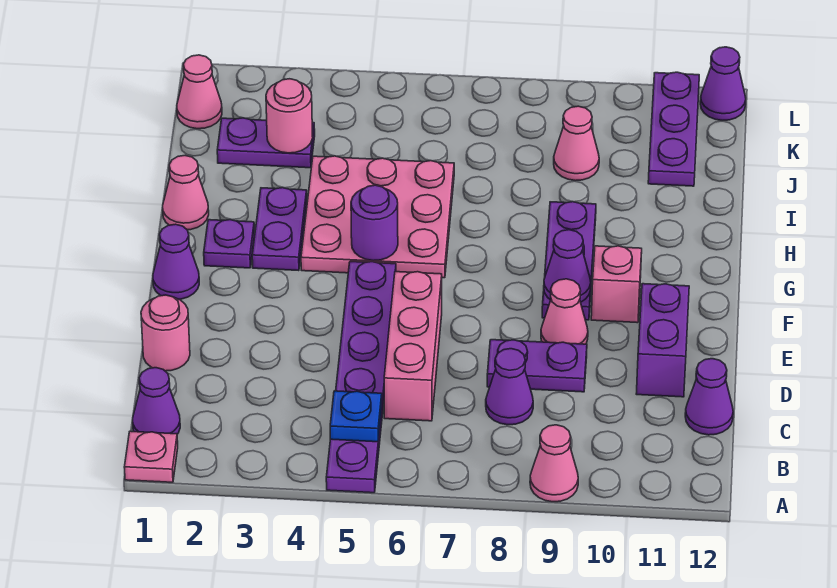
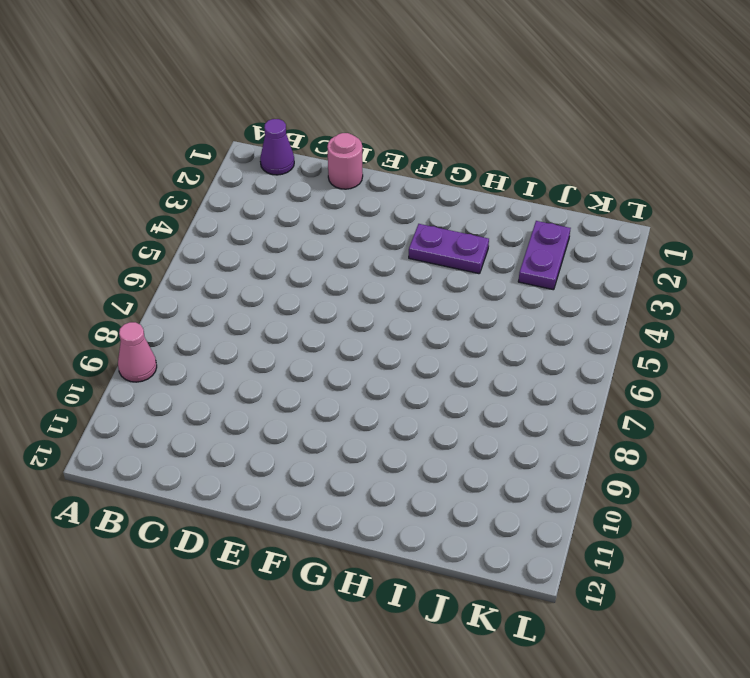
none -> pink plate A1 level 1
none -> purple plate A5:F5 level 1
none -> pink brick C6:E6 level 1

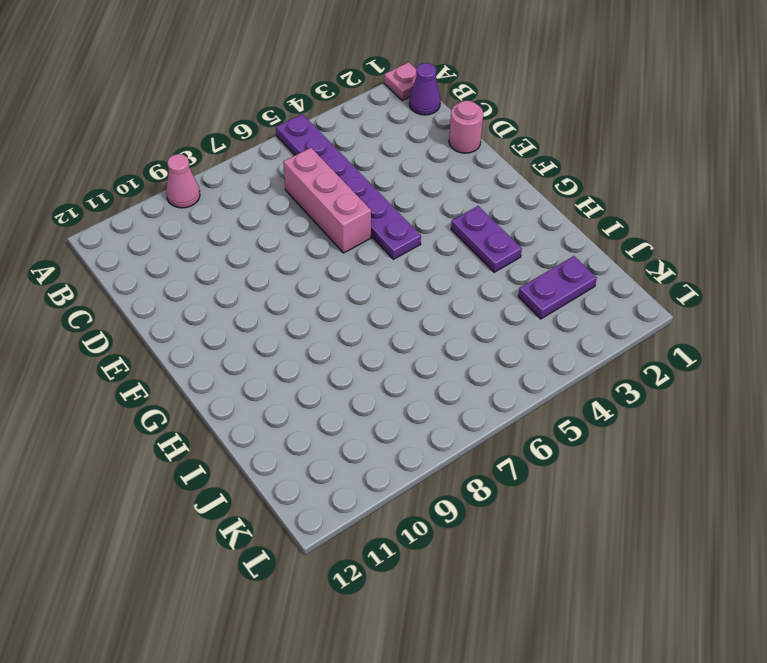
none -> purple cone C8 level 1
none -> purple cone C12 level 1
none -> purple plate D8:D9 level 1

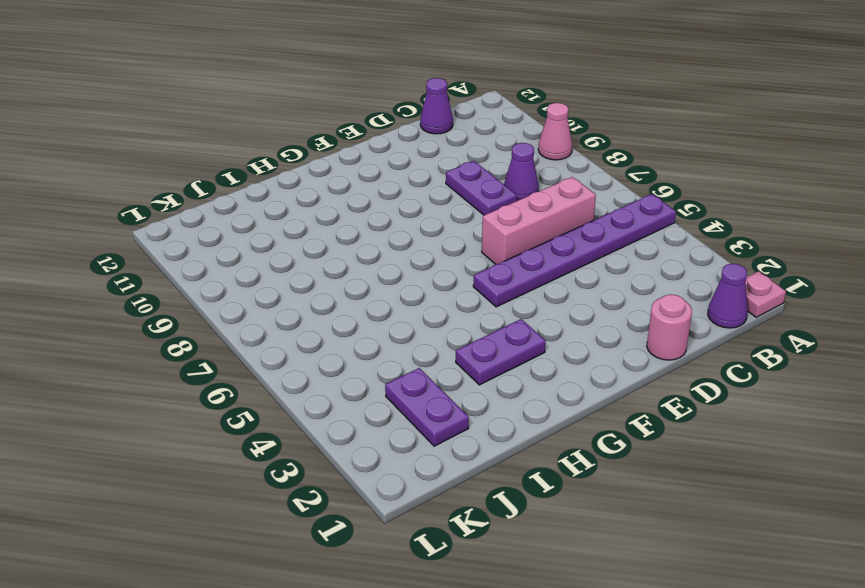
none -> purple brick D11:E11 level 1
none -> pink cone E9 level 1
none -> purple cone F1 level 1

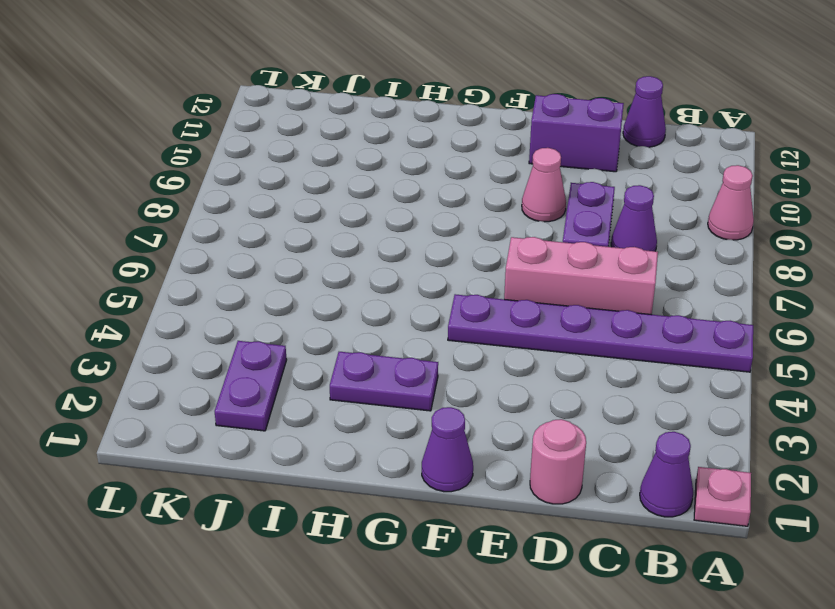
none -> purple plate F9:H9 level 1
none -> pink brick F10 level 1
none -> purple plate G2 level 1

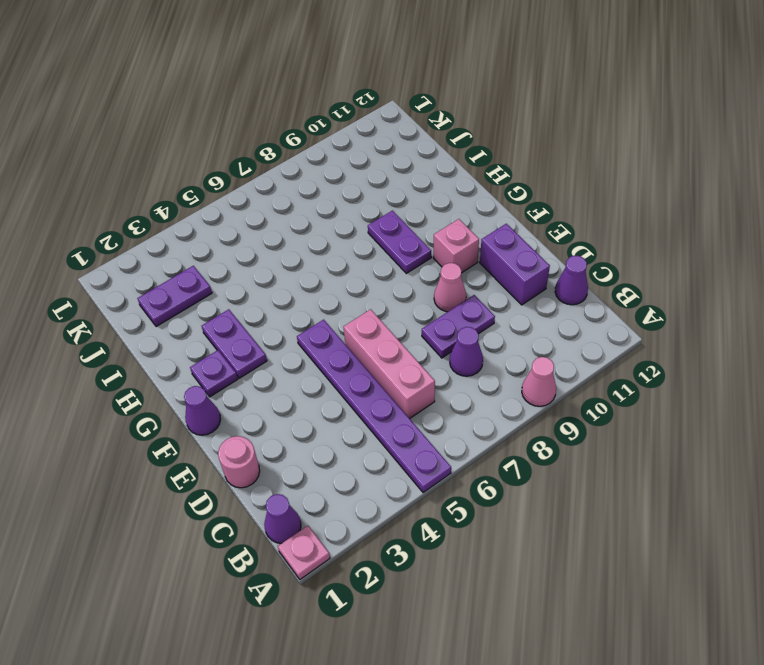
purple plate G9:H9 level 1 -> purple plate F9:H9 level 1
none -> pink plate G4:I6 level 1
none -> pink cone H1 level 1
none -> pink cone J9 level 1

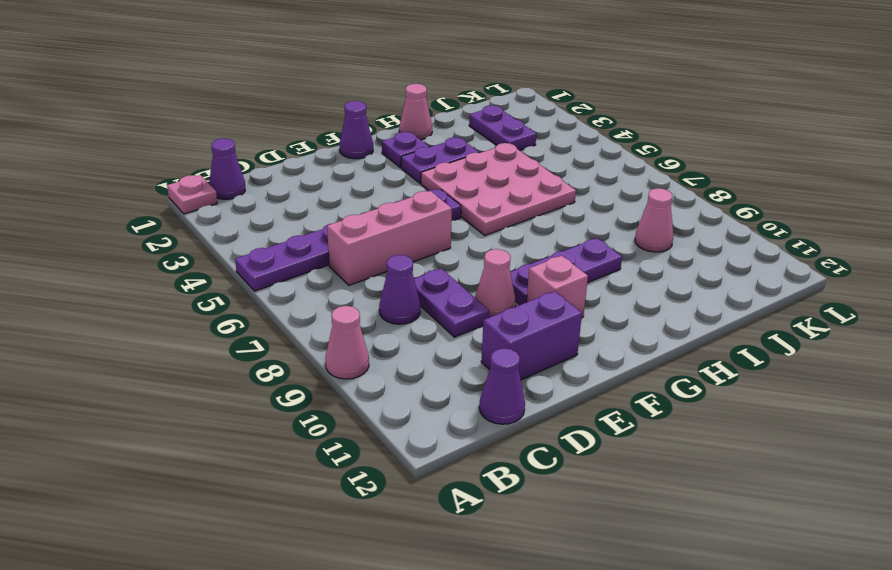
none -> pink round brick D1 level 1
none -> purple plate J11:L11 level 1
none -> pink cone K1 level 1

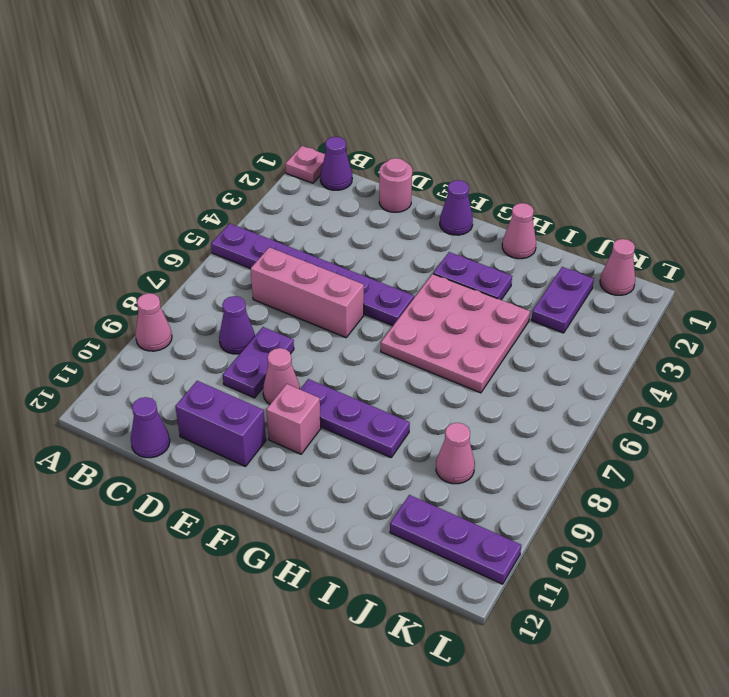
none -> purple plate G2 level 1
none -> purple cone L12 level 1
none -> blue plate B5 level 2

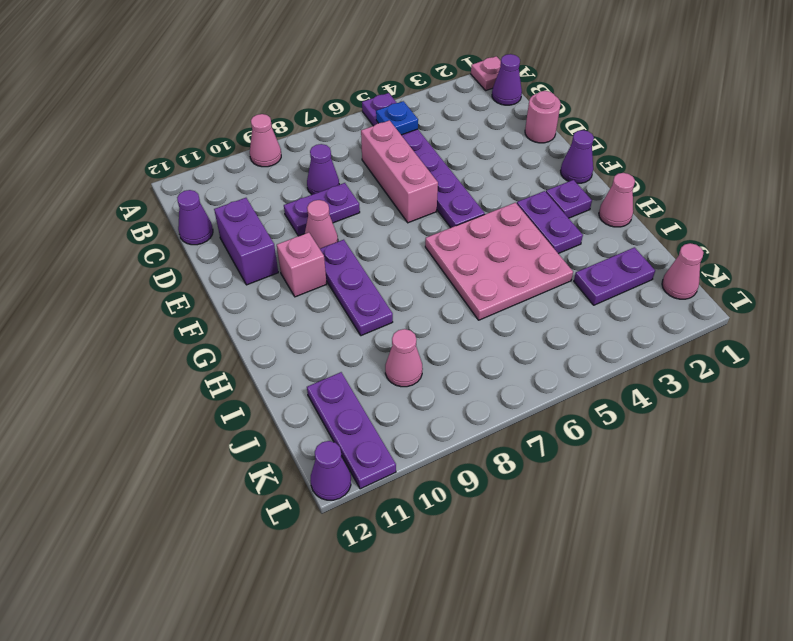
none -> purple cone F9 level 2
none -> purple round brick G5 level 2
none -> pink round brick J3 level 2

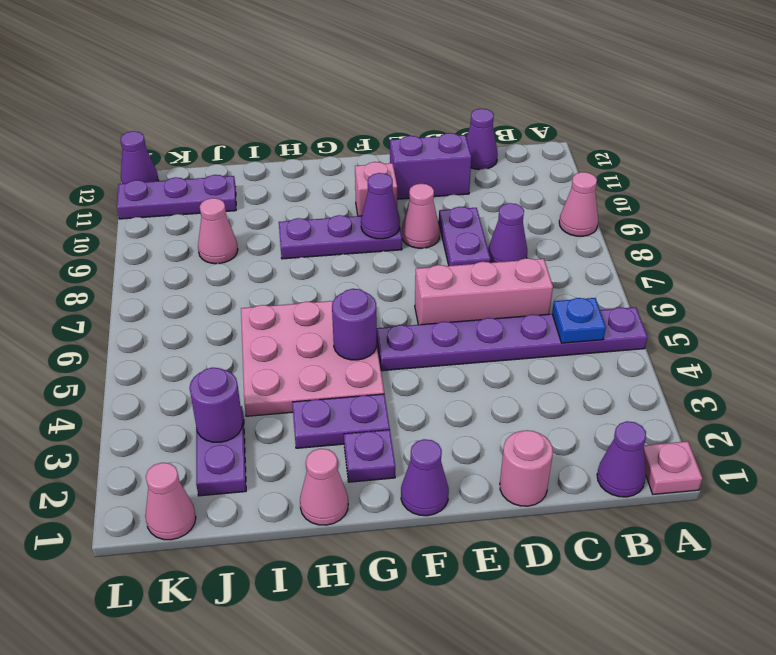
purple round brick J3 level 2 -> pink round brick J3 level 2

